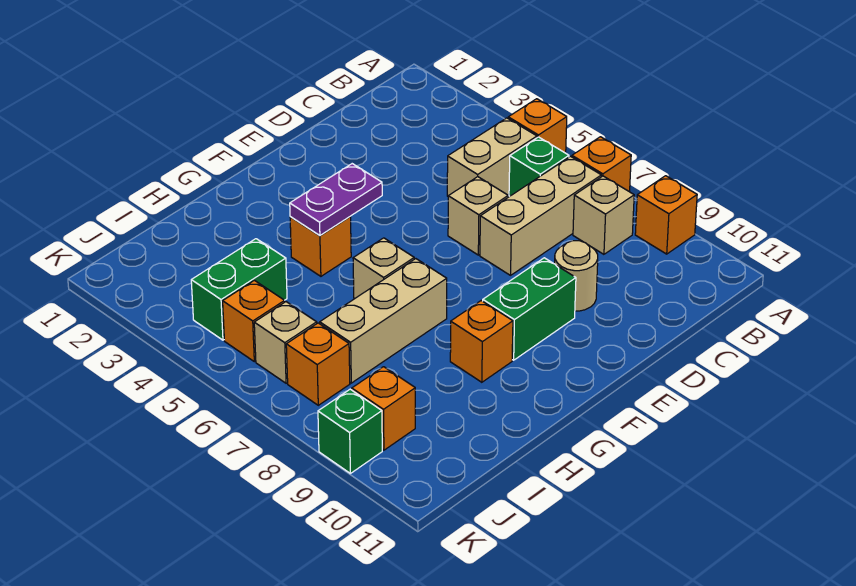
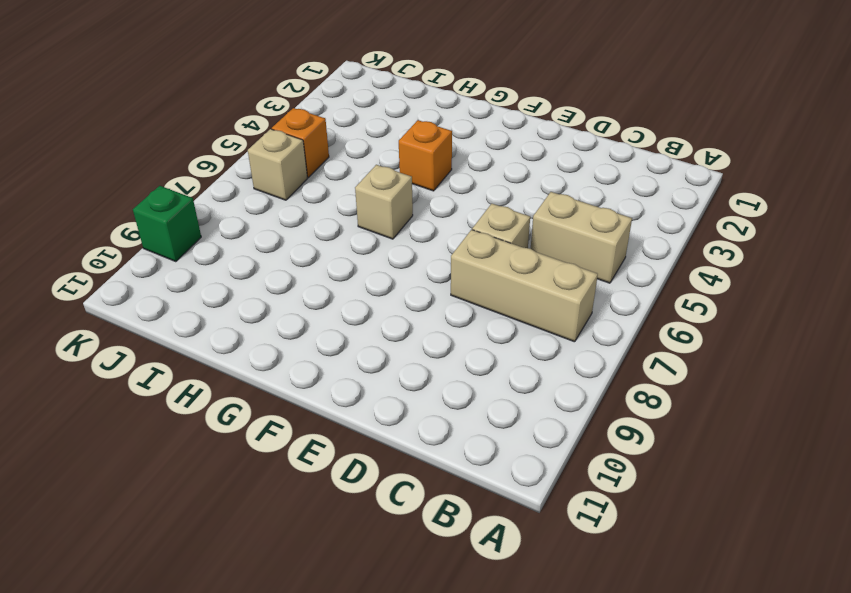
none -> orange brick A5 level 1
none -> orange brick A7 level 1
none -> orange brick A9 level 1

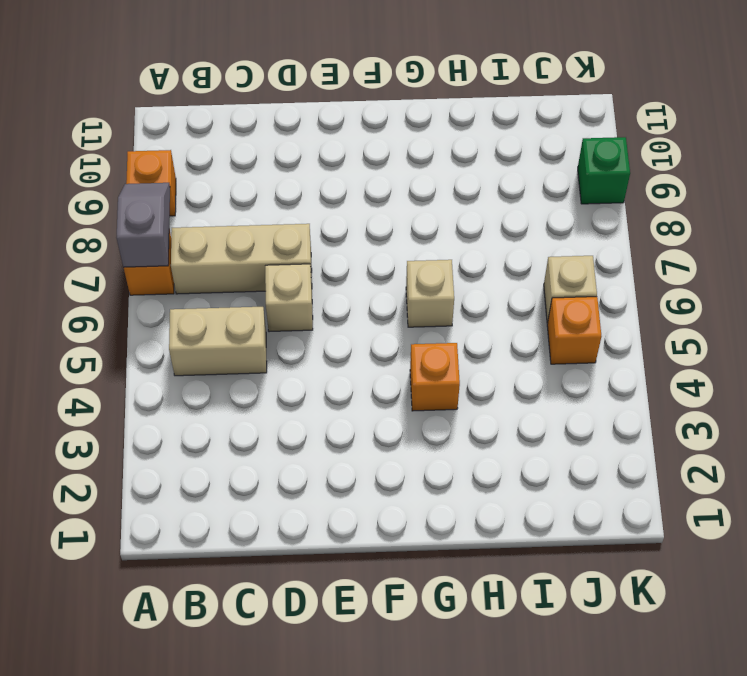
grey slope A7:A8 level 2 top 7 -> none
none -> orange brick A5 level 1
none -> green brick B6 level 1
none -> tan brick B8 level 1

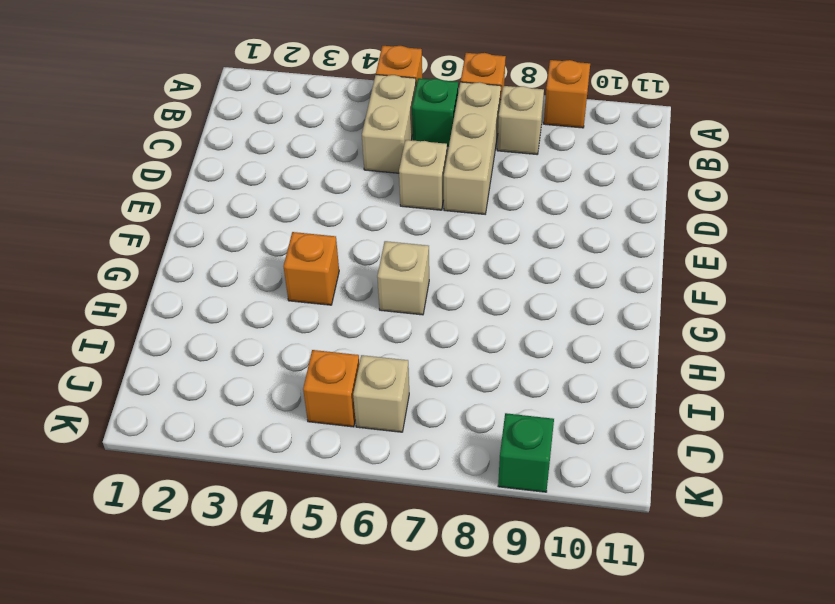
none -> tan round brick D9 level 1
none -> green brick E9:F9 level 1
none -> tan brick G7:I7 level 1

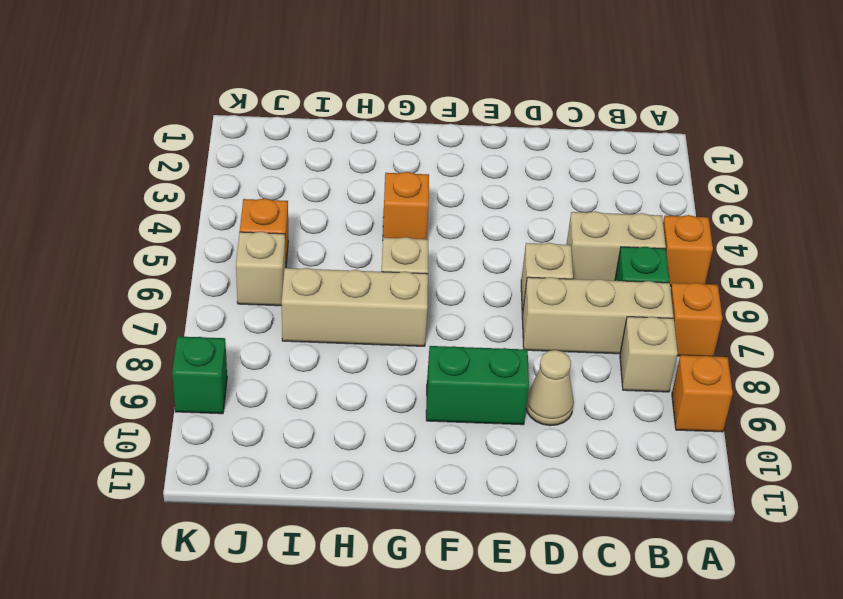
tan cone D9 level 1 -> tan round brick D9 level 1
none -> orange brick G9 level 1
none -> green brick I4:J4 level 1
none -> orange brick J7 level 1

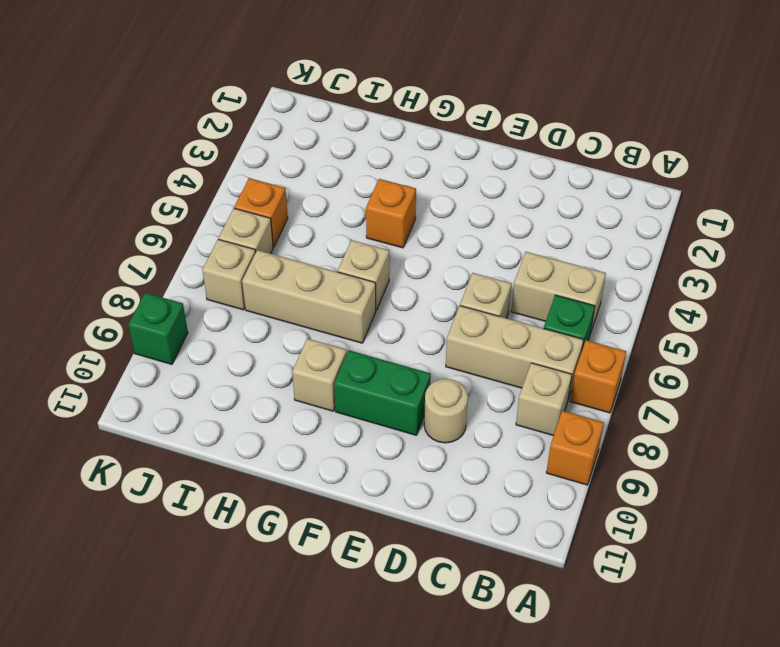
tan brick G9 level 1 -> orange brick G9 level 1
tan brick J7 level 1 -> orange brick J7 level 1
none -> orange brick A5 level 1
none -> green brick I4:J4 level 1
none -> orange brick J9 level 1

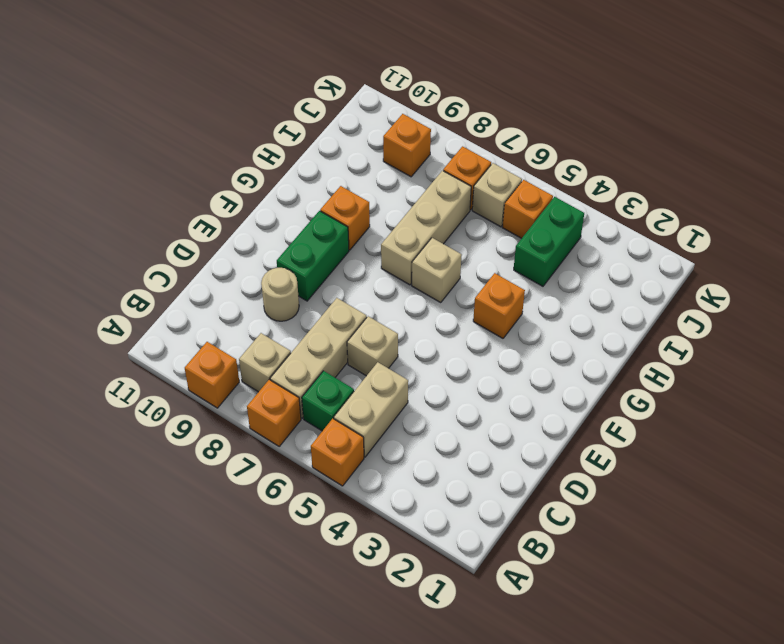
none -> green brick K9 level 1
none -> purple plate F4:G4 level 2

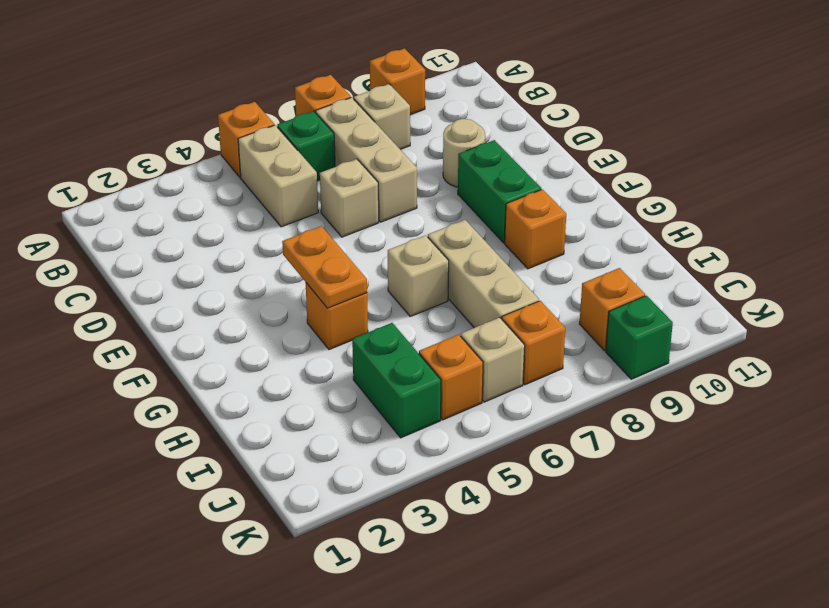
orange plate F4:G4 level 2 -> purple plate F4:G4 level 2

